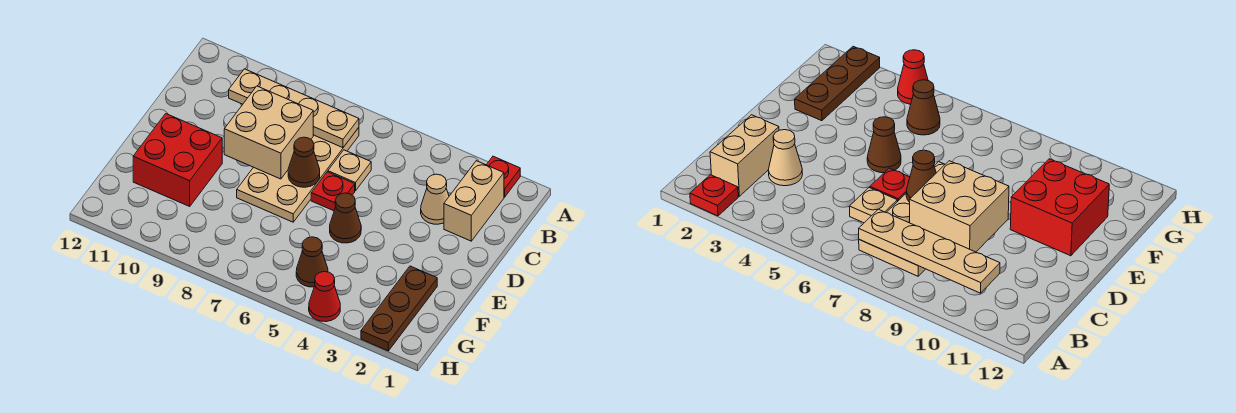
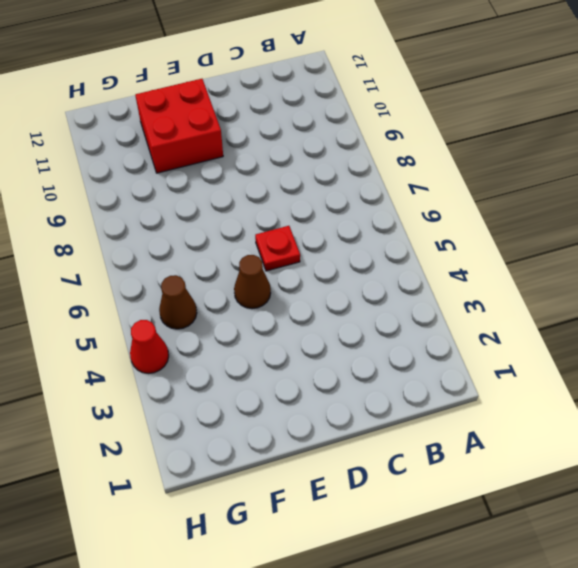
none -> red plate A2 level 1
none -> tan brick B2:C2 level 1
none -> tan plate B7:E8 level 1

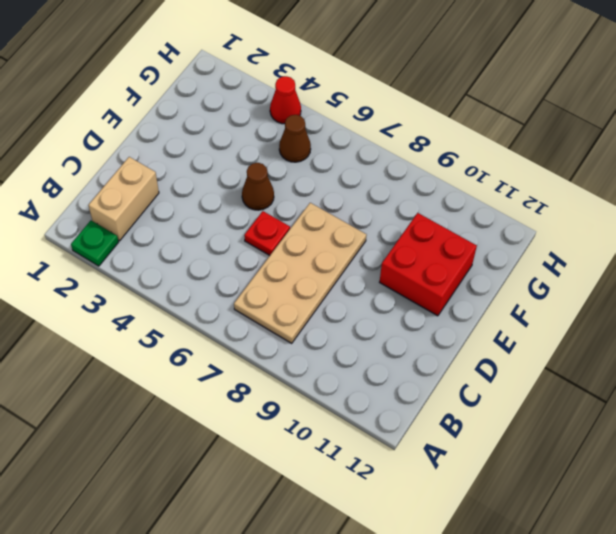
green plate A2 level 1 -> red plate A2 level 1
none -> tan cone C3 level 1
none -> tan plate C6 level 1
none -> brown plate F2:H2 level 1

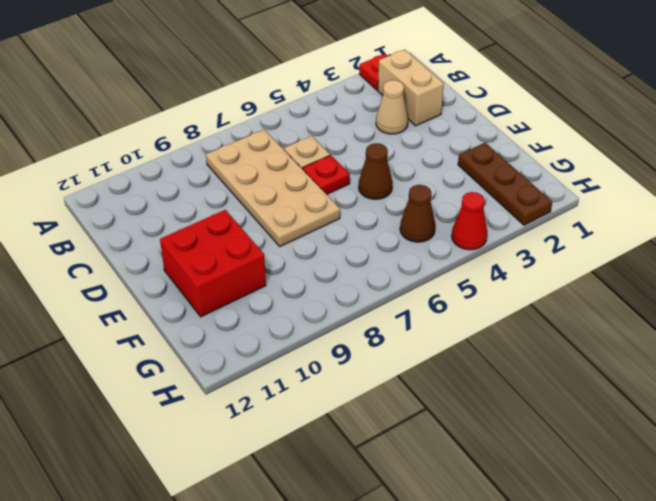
none -> tan plate B7:B10 level 2
none -> tan brick C8:D9 level 2
none -> brown cone D7 level 2

